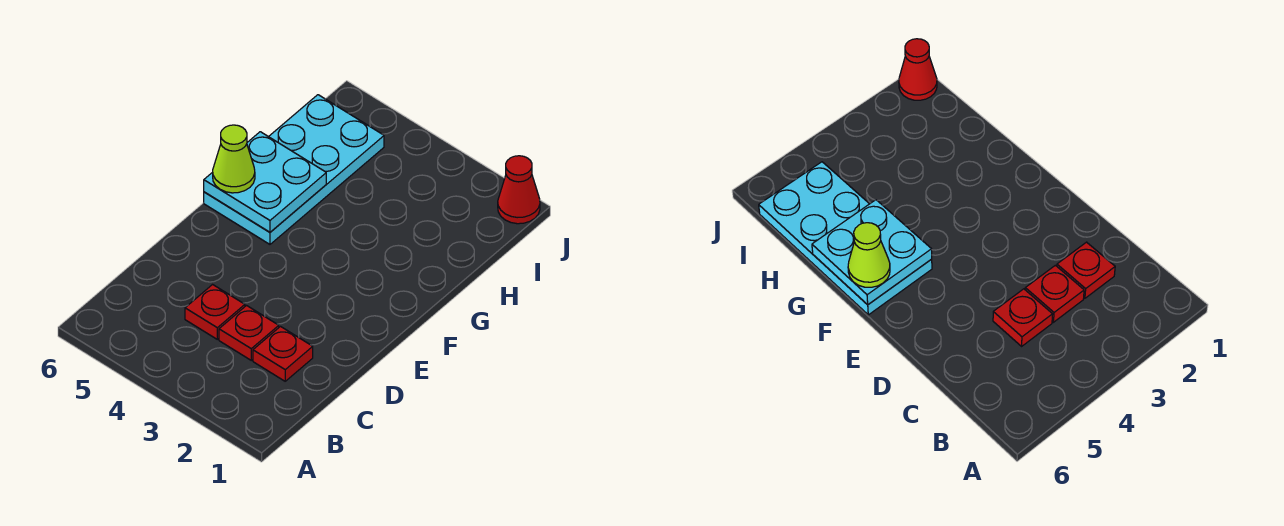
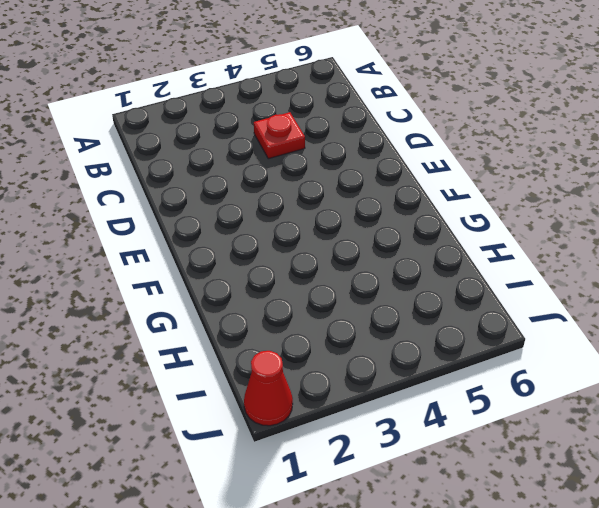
none -> red plate C2 level 1
none -> red plate C3 level 1

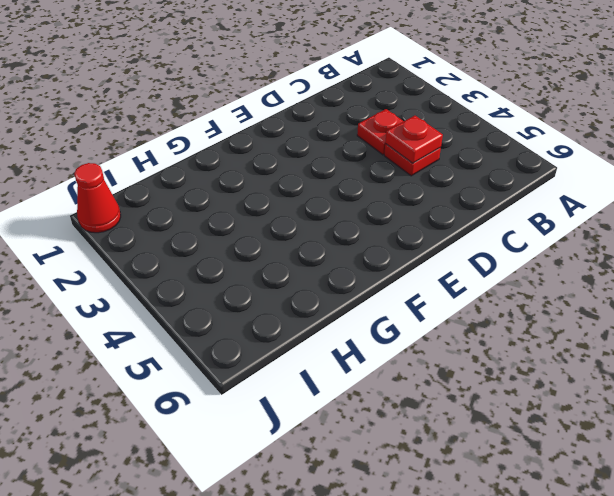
red plate C4 level 2 -> red plate C2 level 1
none -> cyan plate F5:I6 level 1
none -> cyan plate F5:G6 level 2

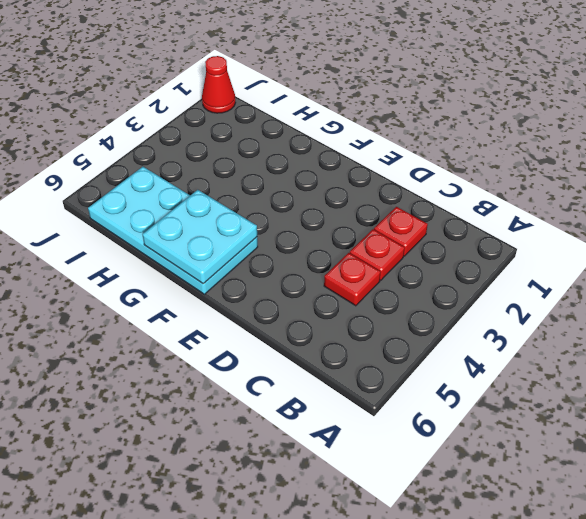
none -> lime cone F6 level 3

